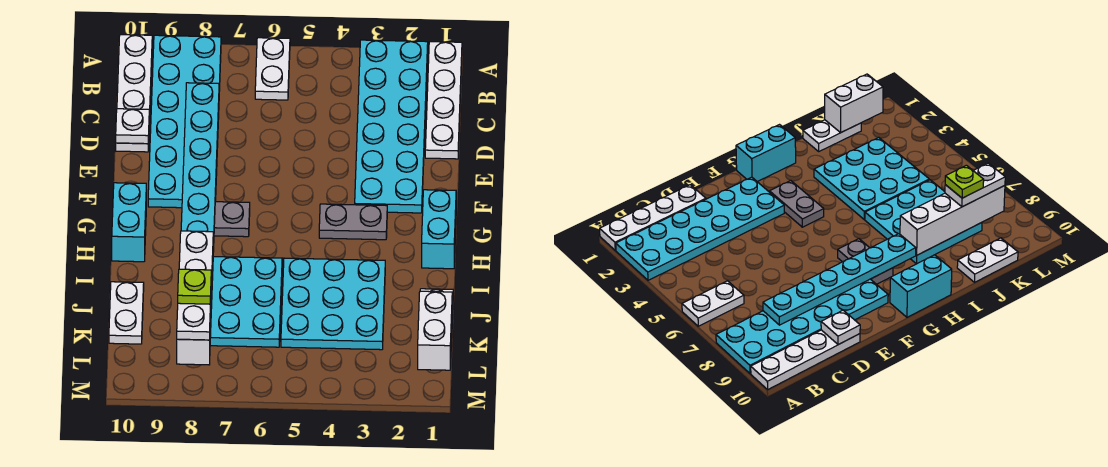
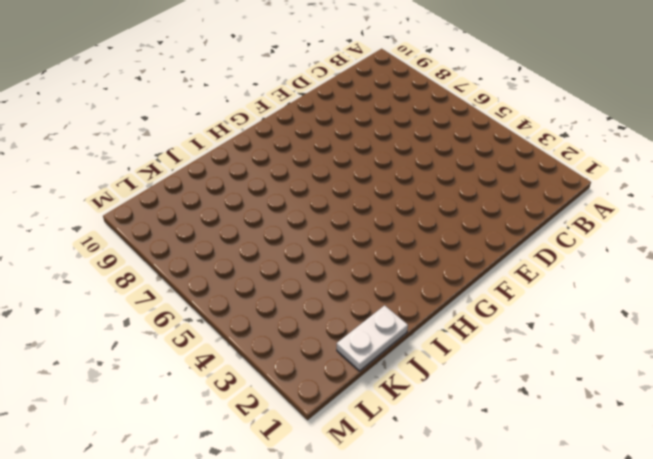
none -> white plate A1:D1 level 1
none -> cyan plate A2:F3 level 1
none -> white plate A6:B6 level 1

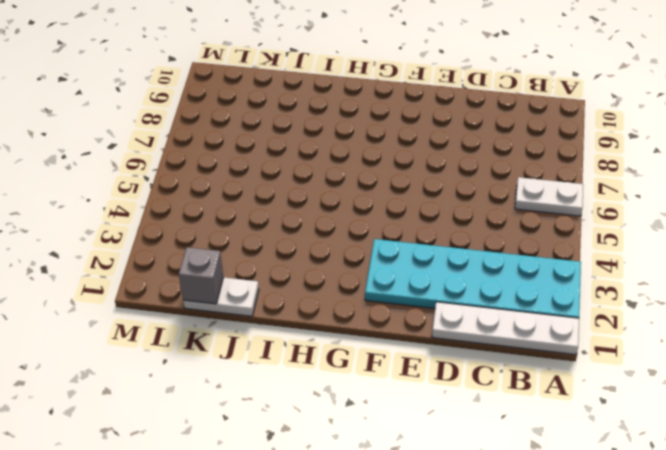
grey brick K1 level 2 -> white brick K1:L1 level 2
none -> cyan plate A8:F9 level 1
none -> white plate A10:D10 level 1
none -> cyan brick G1:H1 level 1

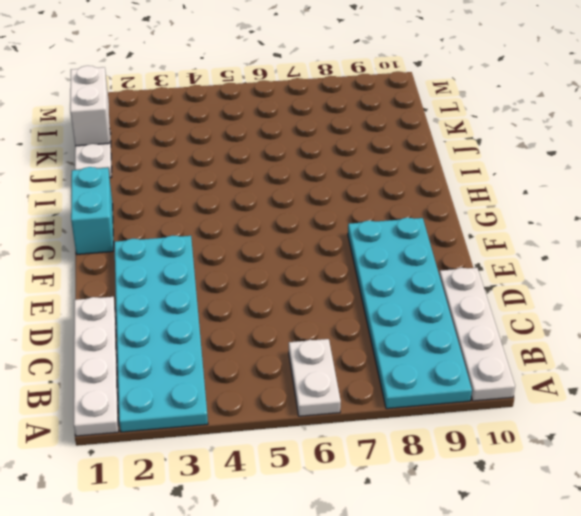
none -> grey plate G3:G4 level 1
none -> grey plate G7:G8 level 1
none -> cyan brick G10:H10 level 1

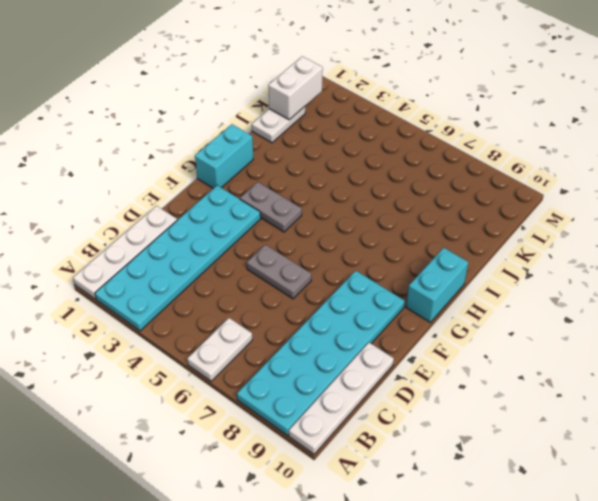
grey plate E5:E6 level 1 -> grey plate G7:G8 level 1
none -> cyan plate I3:K5 level 1
none -> cyan plate I6:K8 level 1
none -> white plate J10:K10 level 1

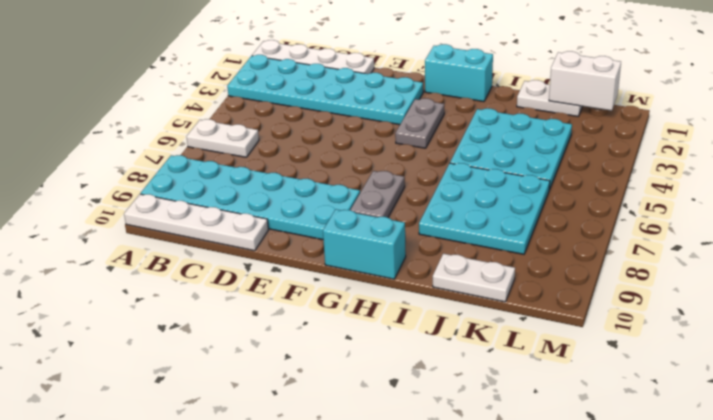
none -> cyan plate C8:H8 level 2
none -> white plate D10 level 2
none -> white brick I8:L8 level 2

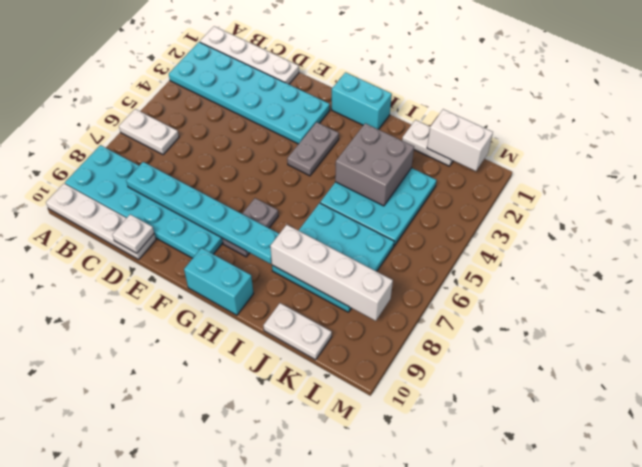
grey brick I3:J4 level 2 -> none
none -> white plate K8:L8 level 3
none -> lime plate K8 level 4

